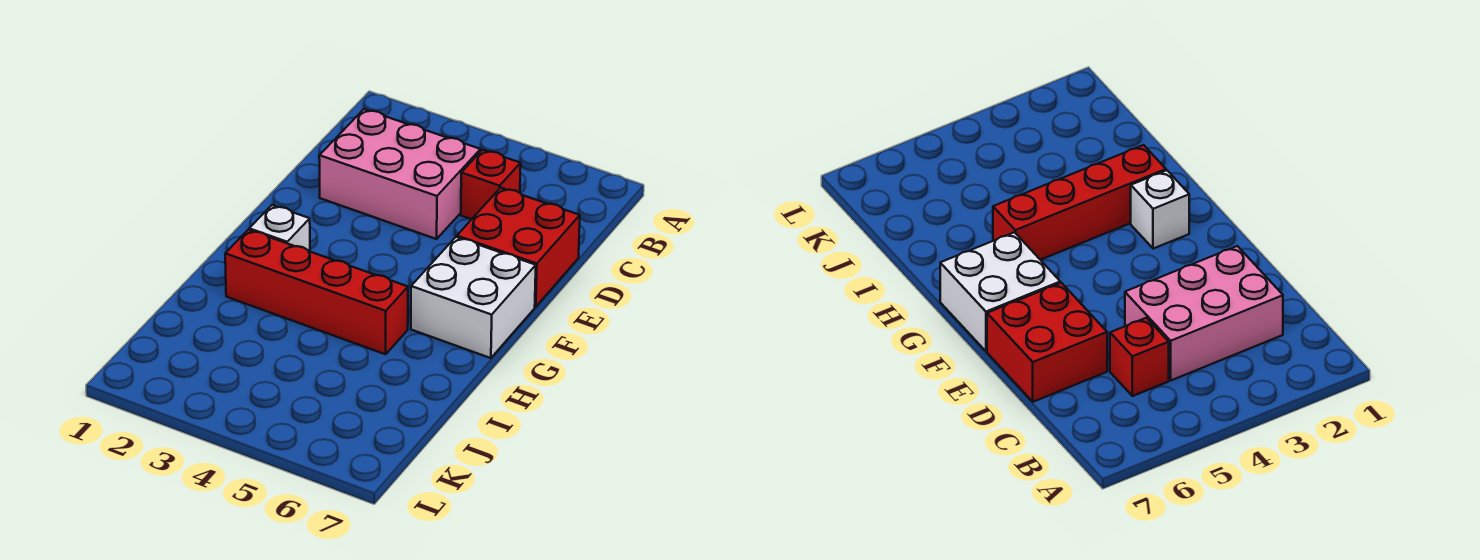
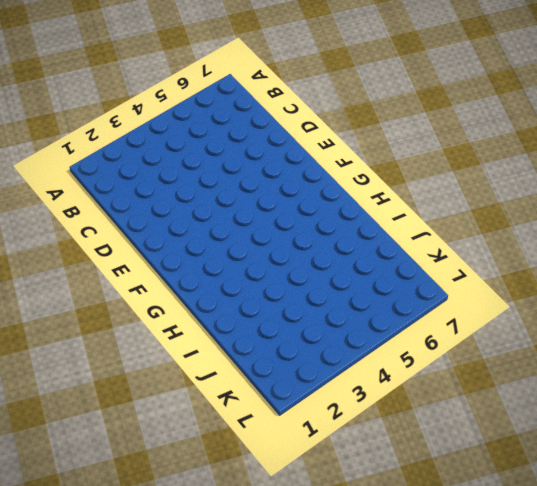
none -> pink brick C2:D4 level 1
none -> red brick C5 level 1

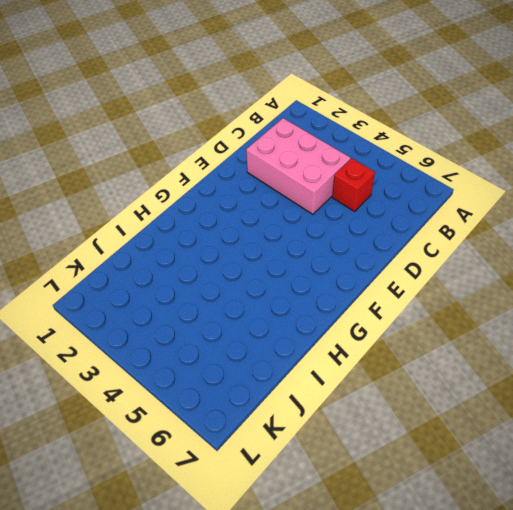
none -> red brick D6:E7 level 1
none -> white brick F6:G7 level 1

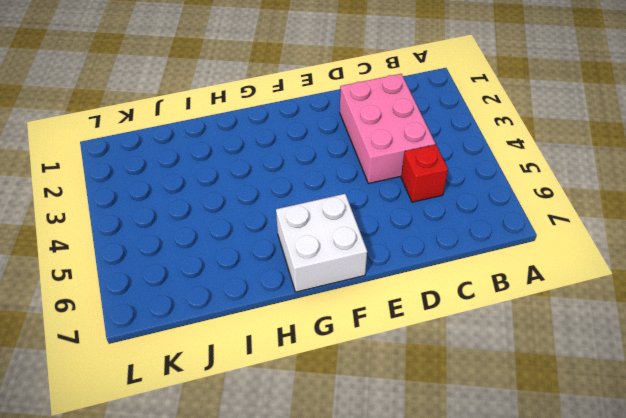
none -> red brick D6:E7 level 1
none -> white brick G2 level 1

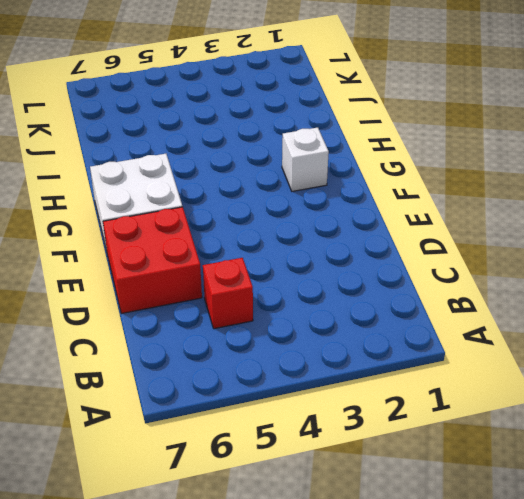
none -> pink brick C2:D4 level 1
none -> red brick H2:H5 level 1

